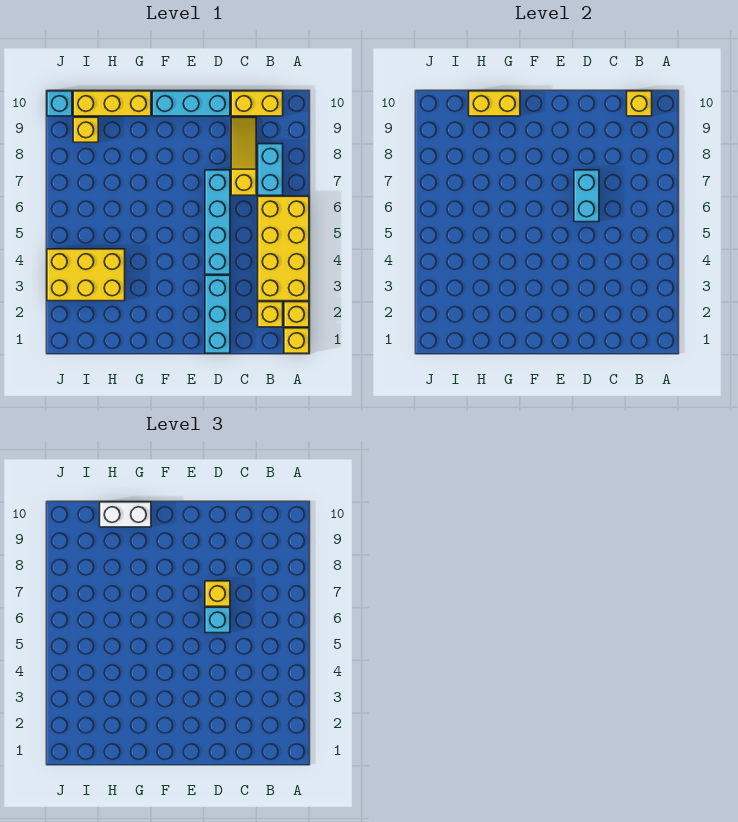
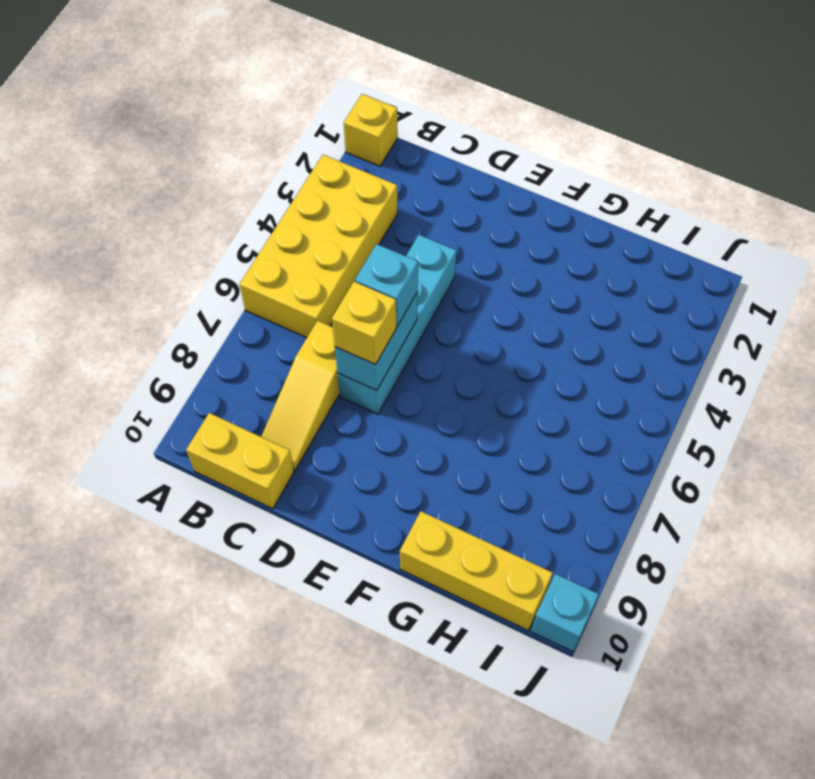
none -> yellow brick A2 level 1
none -> yellow brick B2 level 1
none -> cyan brick B7:B8 level 1

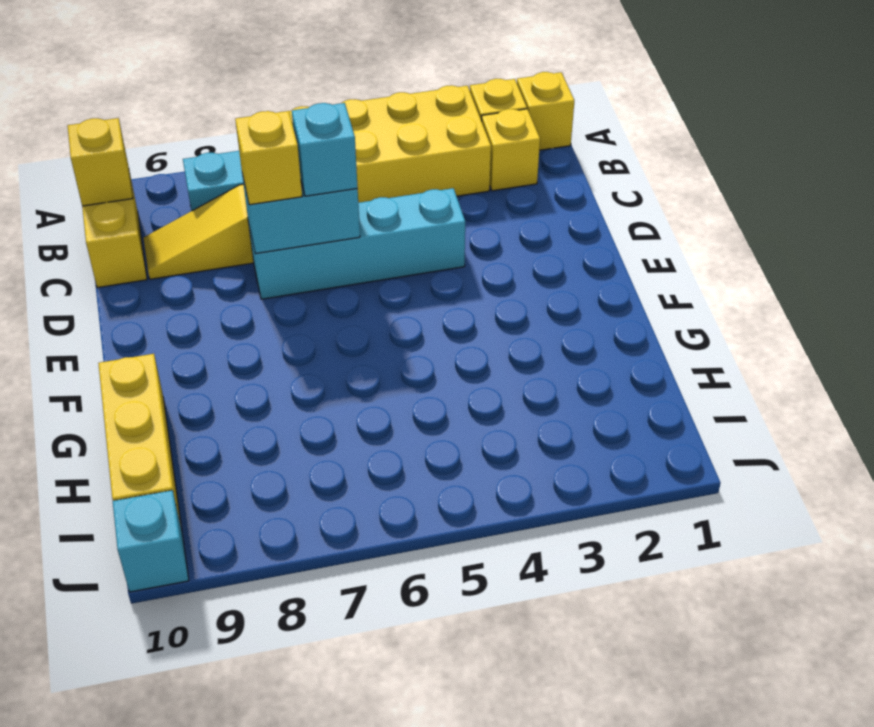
none -> cyan brick D1:D3 level 1
none -> cyan brick D10:F10 level 1
none -> yellow brick H3:J4 level 1

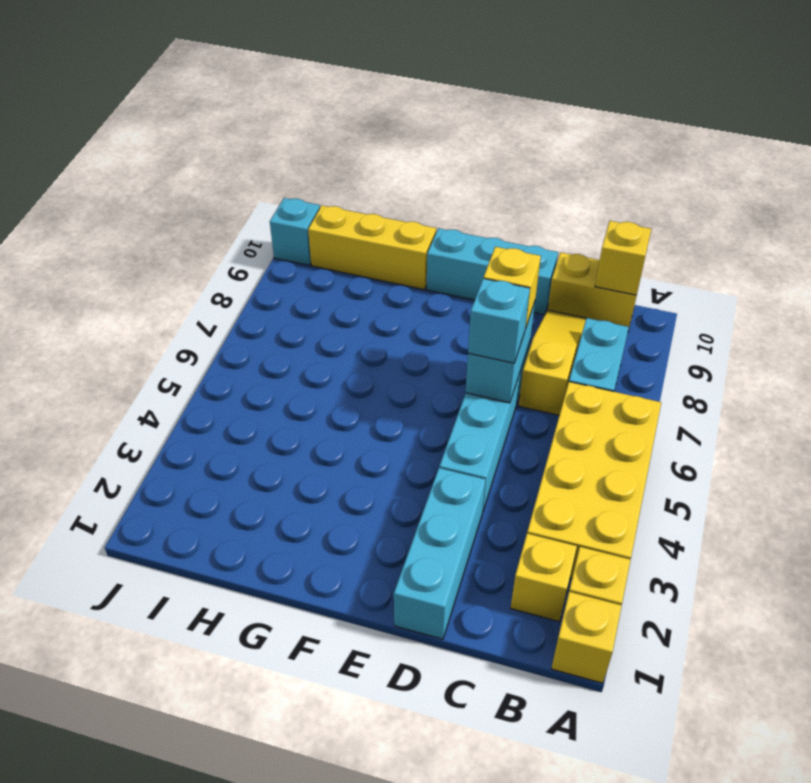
none -> yellow brick H3:J4 level 1
none -> yellow brick I9 level 1
none -> yellow brick G10:H10 level 2

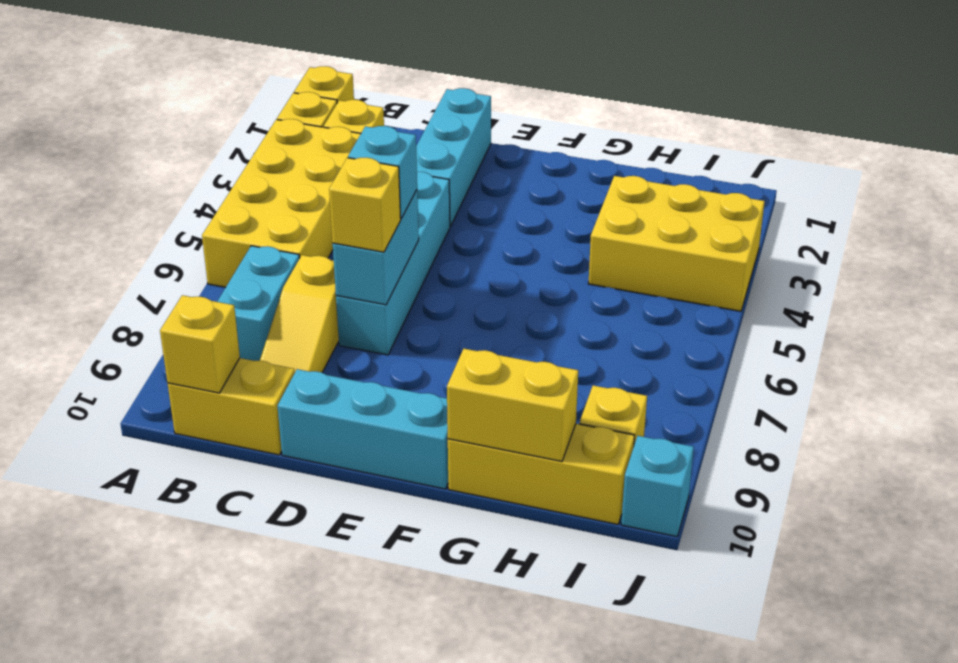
none -> white brick G10:H10 level 3

